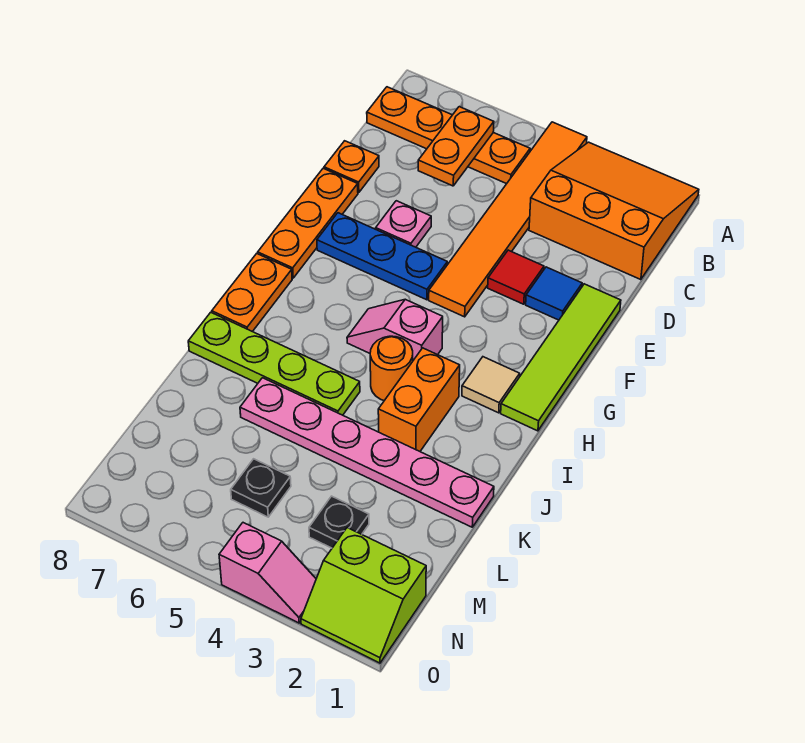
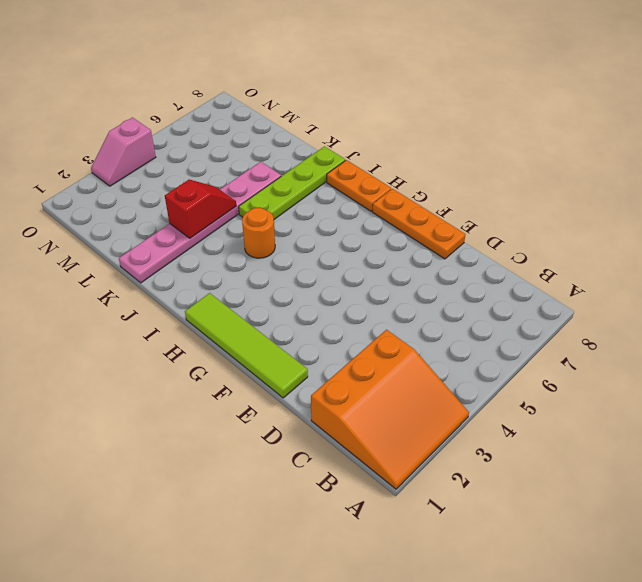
red slope K3:K4 level 2 top 3 -> none
none -> orange tile A4:F4 level 1
none -> orange plate B5:B8 level 1
none -> orange plate D8 level 1

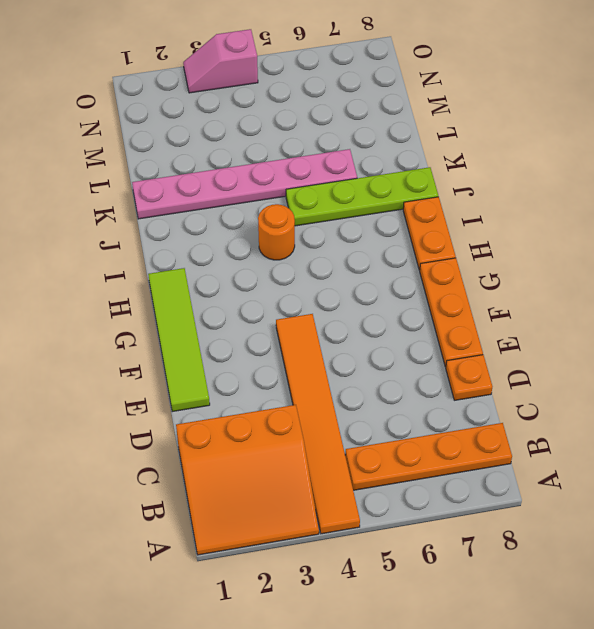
none -> blue tile E2 level 1
none -> red tile E3 level 1
none -> pink plate E6 level 1

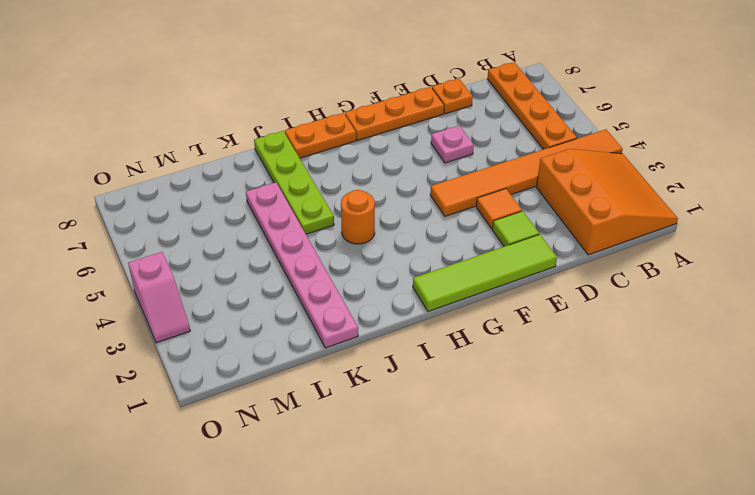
lime tile E2 level 1 -> blue tile E2 level 1
orange tile E3 level 1 -> red tile E3 level 1
none -> blue plate F5:F7 level 1
none -> tan tile H2 level 1
none -> pink slope H4:H5 level 1 top 4

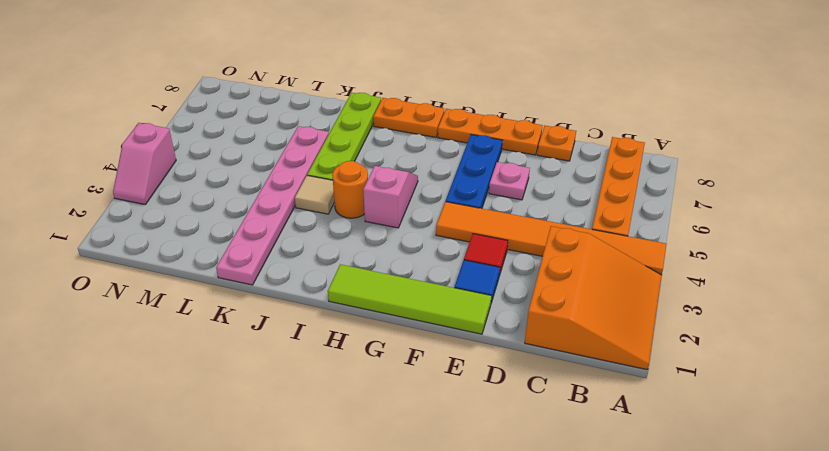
tan tile J4 level 1 -> tan tile H2 level 1
none -> orange brick I3:J3 level 1
none -> black plate M3 level 1
none -> black plate M5 level 1

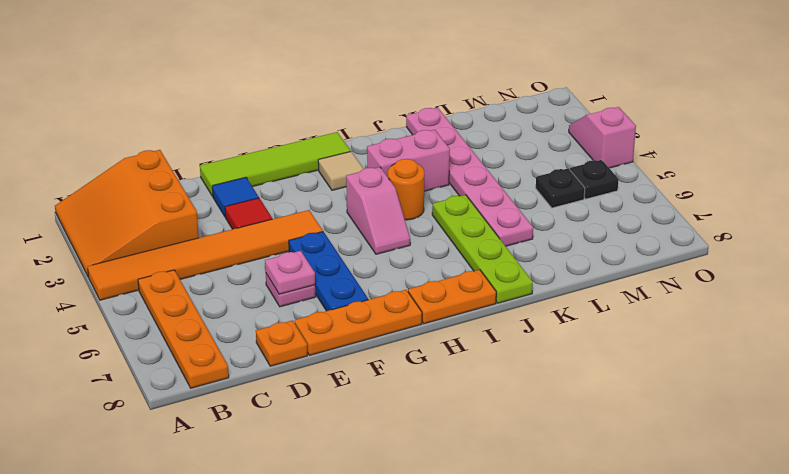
pink plate E6 level 2 -> none
pink brick I3:J3 level 1 -> orange brick I3:J3 level 1
black plate N5 level 1 -> black plate M3 level 1
none -> lime slope N1:O2 level 1 top N
none -> orange plate B6:C6 level 2

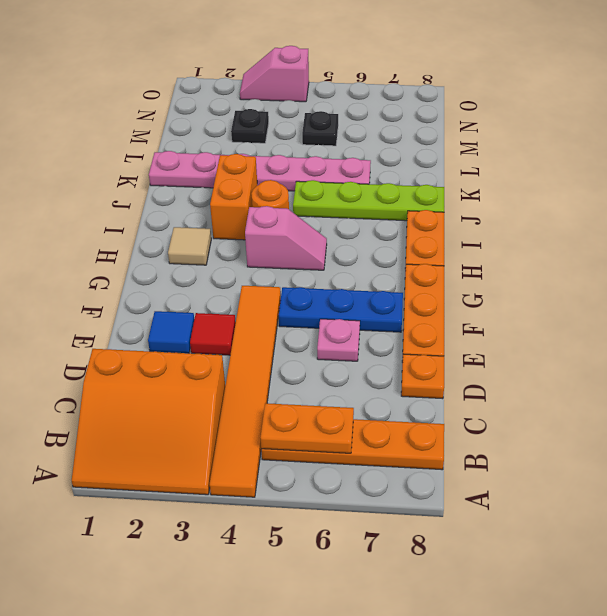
orange plate B5:B6 level 2 -> orange plate B6:C6 level 2
none -> lime tile E1:H1 level 1
none -> lime slope N1:O2 level 1 top N

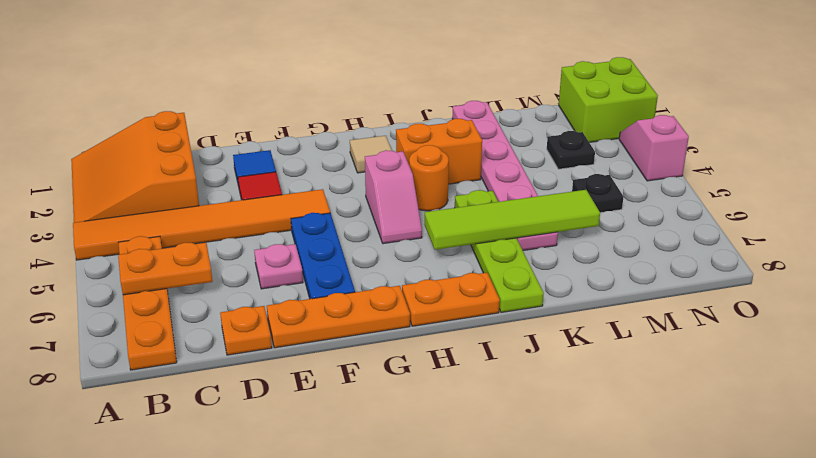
lime tile I6:L6 level 2 -> lime tile E1:H1 level 1
lime brick N1:O2 level 1 -> lime slope N1:O2 level 1 top N

